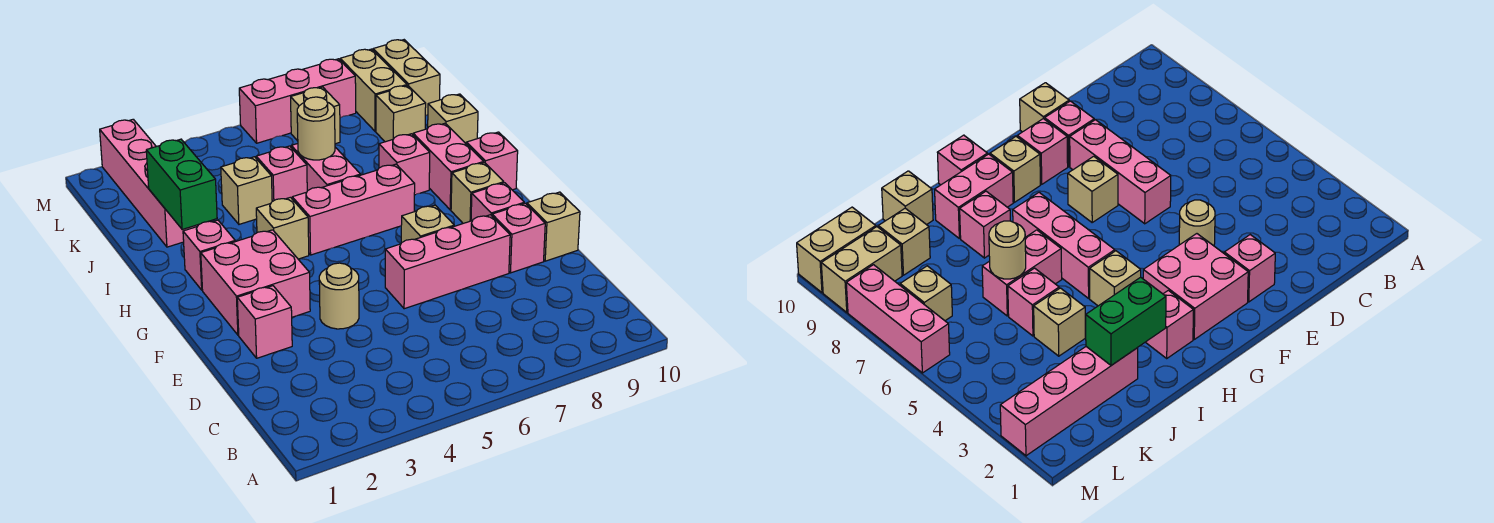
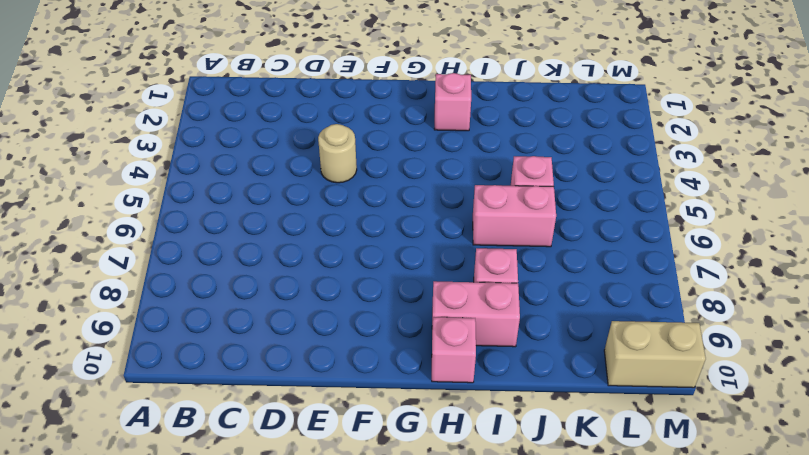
none -> pink brick E2 level 1
none -> pink brick E6:E8 level 1
none -> pink brick E9 level 1

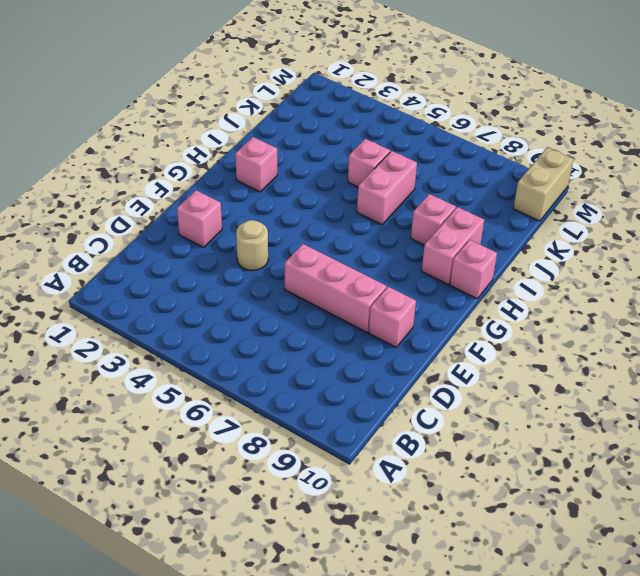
none -> tan brick E10 level 1
none -> pink brick F2:G3 level 1
none -> tan brick F7 level 1

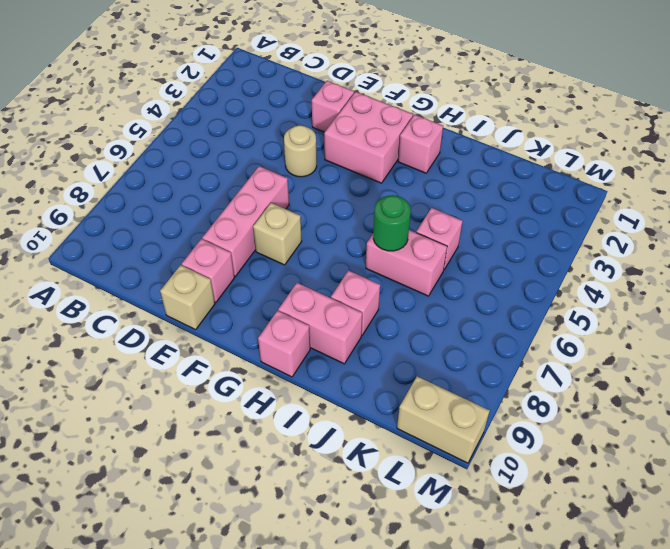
green round brick I6 level 2 -> none
none -> pink brick F9 level 1
none -> tan brick G9 level 1
none -> tan brick H4 level 1

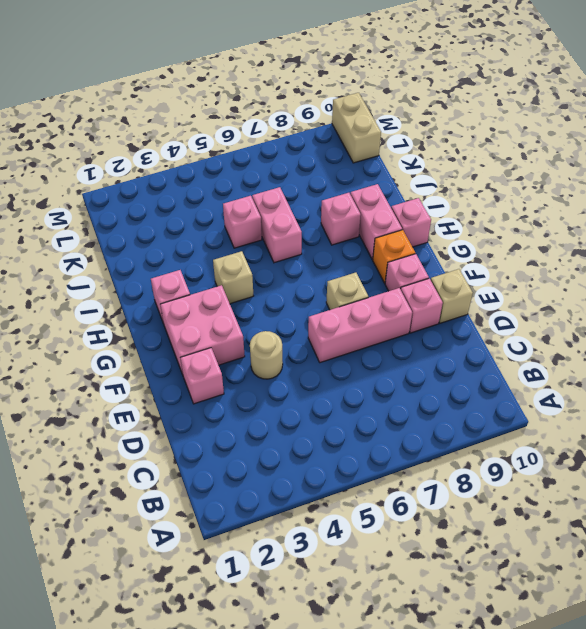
orange brick G9 level 1 -> tan brick G9 level 1
none -> pink brick H5:H7 level 1
none -> pink brick J2:M2 level 1
none -> tan brick J4 level 1

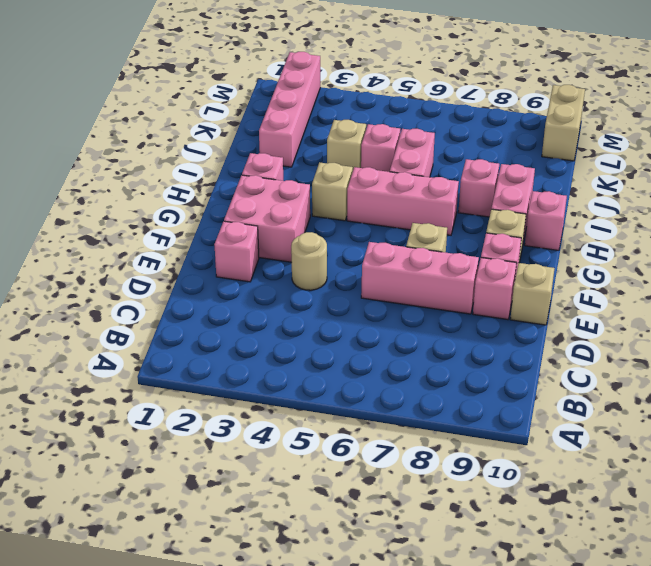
none -> tan brick J10 level 1
none -> tan brick K9 level 1
none -> tan brick L7 level 1

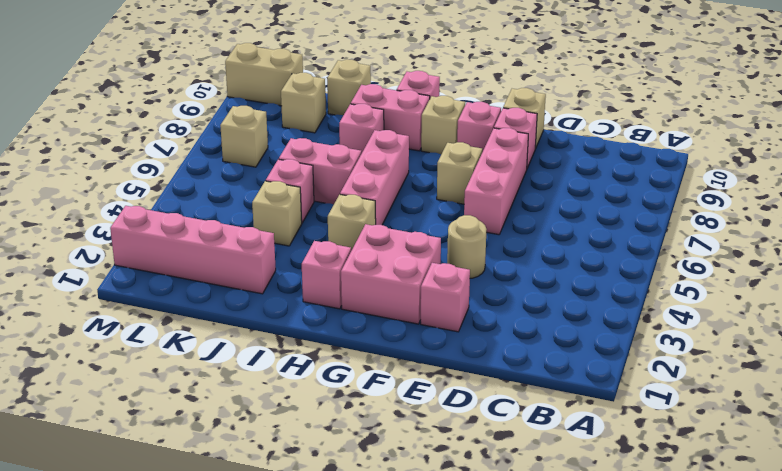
none -> tan brick L9:M9 level 1
none -> pink brick M6:M8 level 1
none -> green brick I2:J2 level 2

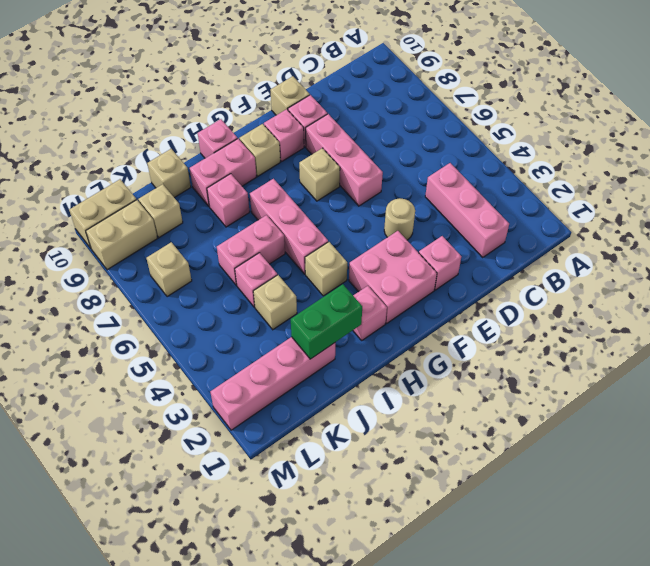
pink brick C2:C4 level 1 -> pink brick M6:M8 level 1
none -> tan round brick J6 level 2

